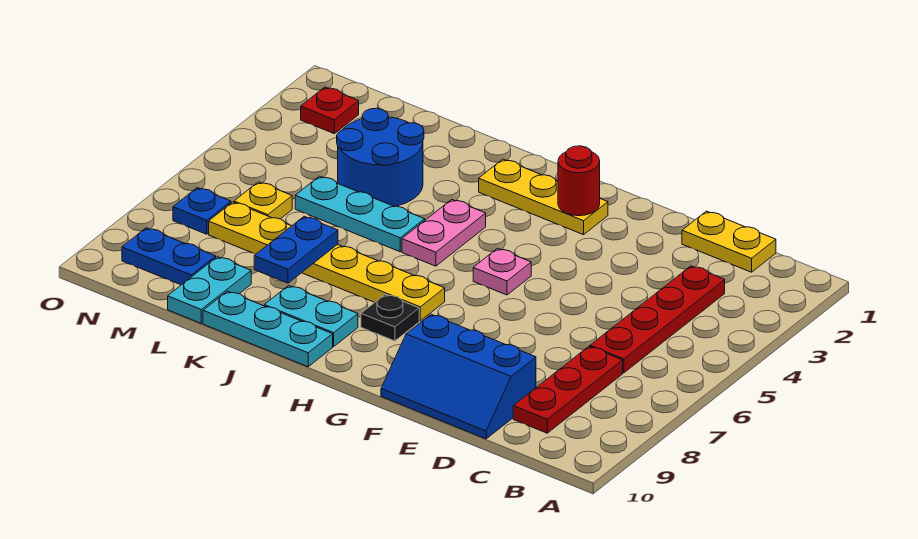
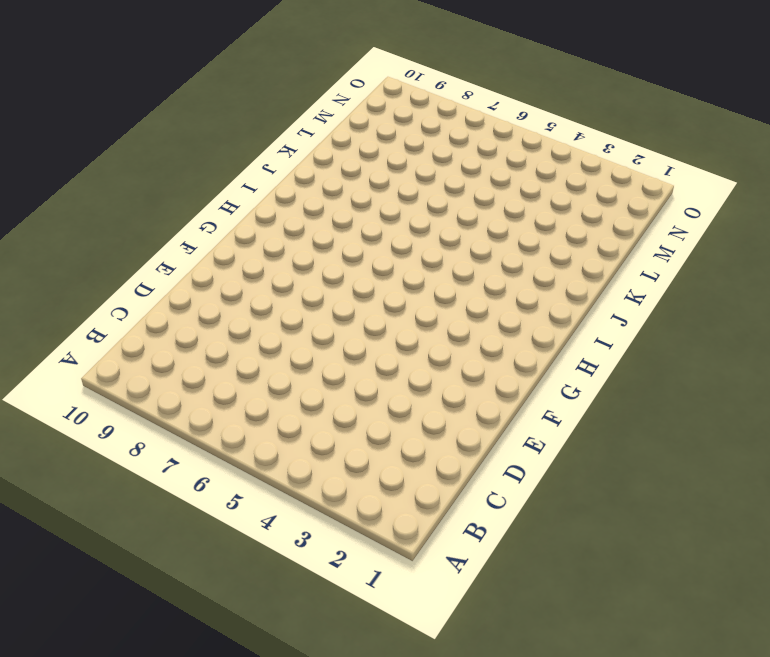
none -> yellow plate C1:D1 level 1
none -> red plate C3:C6 level 1
none -> red plate C7:C9 level 1

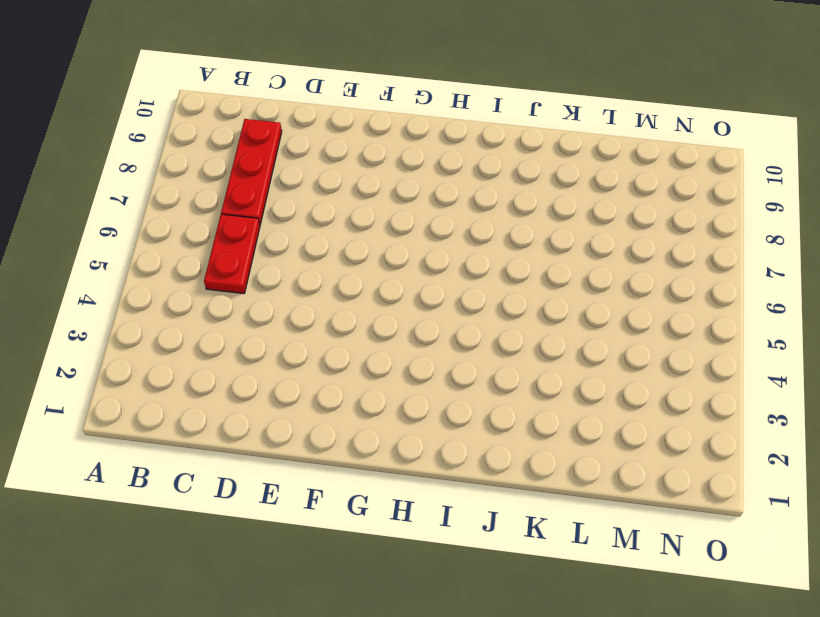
red plate C5:C6 level 1 -> red plate C3:C6 level 1
none -> yellow plate C1:D1 level 1
none -> blue slope D9:F10 level 1 top 9
none -> yellow plate G2:I2 level 1

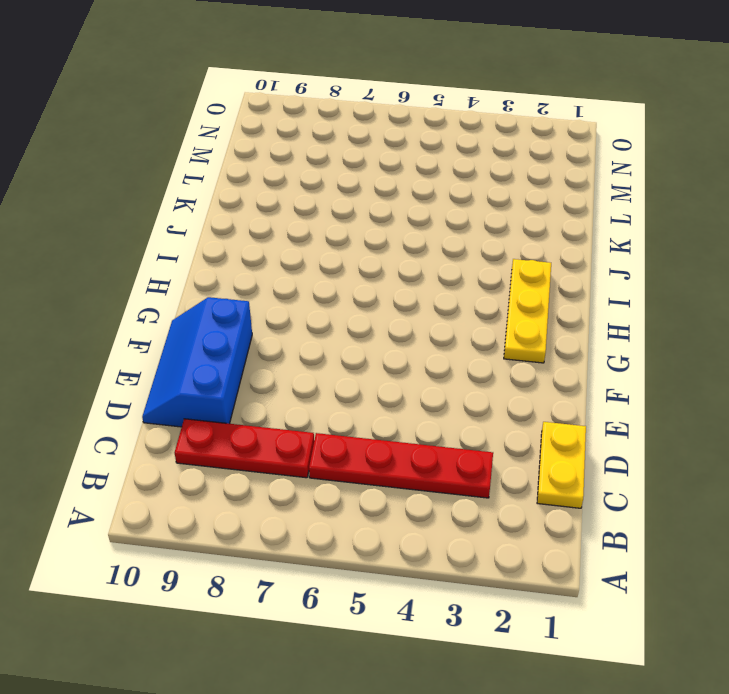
none -> pink plate G5 level 1
none -> yellow plate H7:M7 level 1
none -> black plate H8 level 1

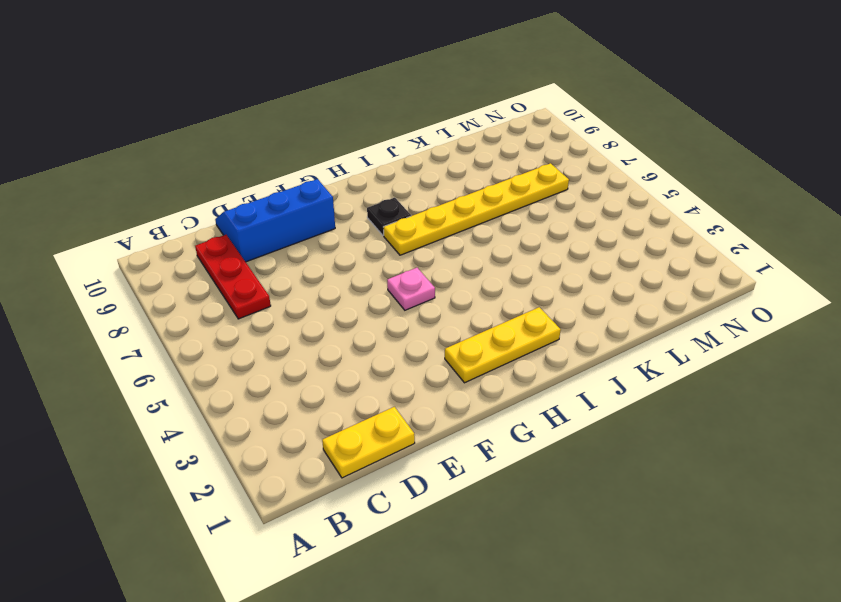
none -> red plate C3:C6 level 1
none -> pink plate I4:I5 level 1
none -> cyan plate I9:J9 level 1

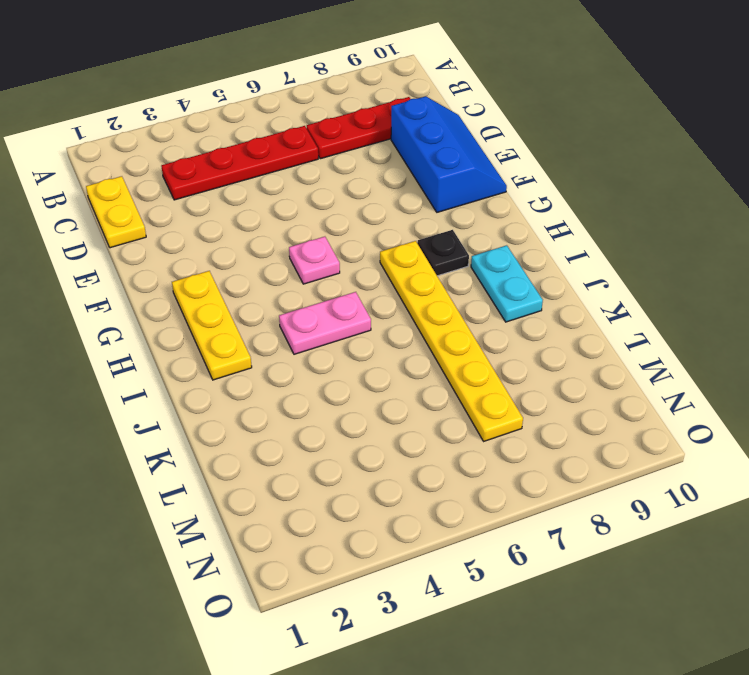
none -> cyan plate I10:K10 level 1
none -> cyan plate J5:L5 level 1
none -> blue round brick K3:L4 level 1

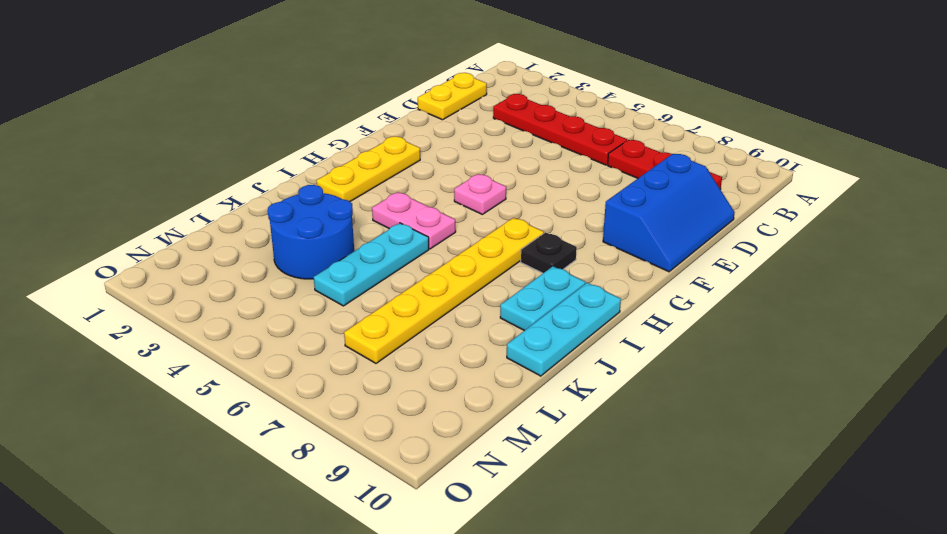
none -> cyan plate L9:L10 level 1
none -> yellow plate M6 level 1
none -> blue plate M9:N9 level 1

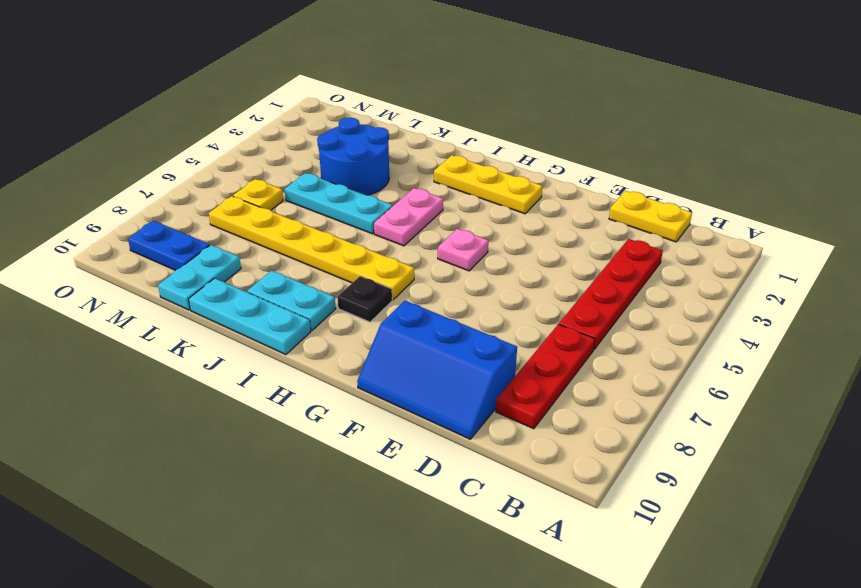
none -> red plate N2 level 1
none -> blue plate N7 level 1
none -> red round brick G2 level 2

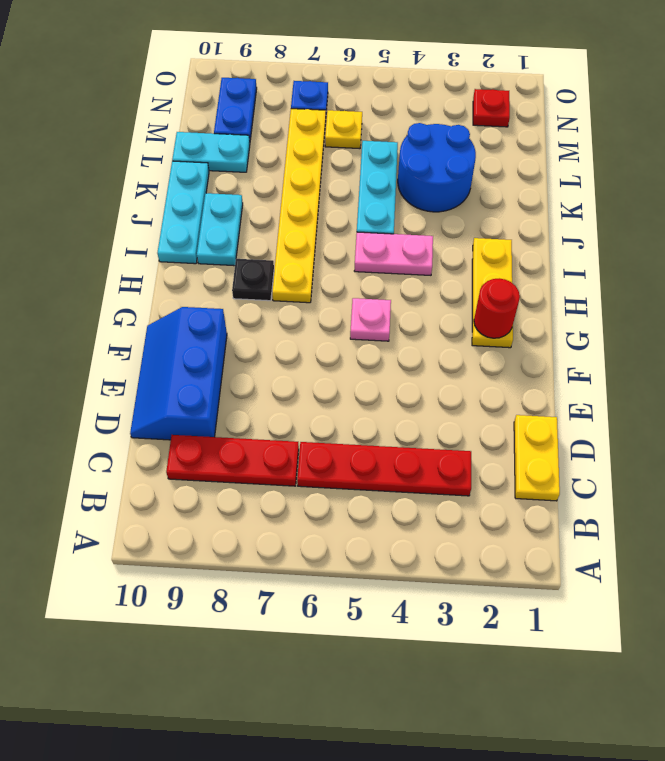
none -> blue plate K7:K8 level 2

